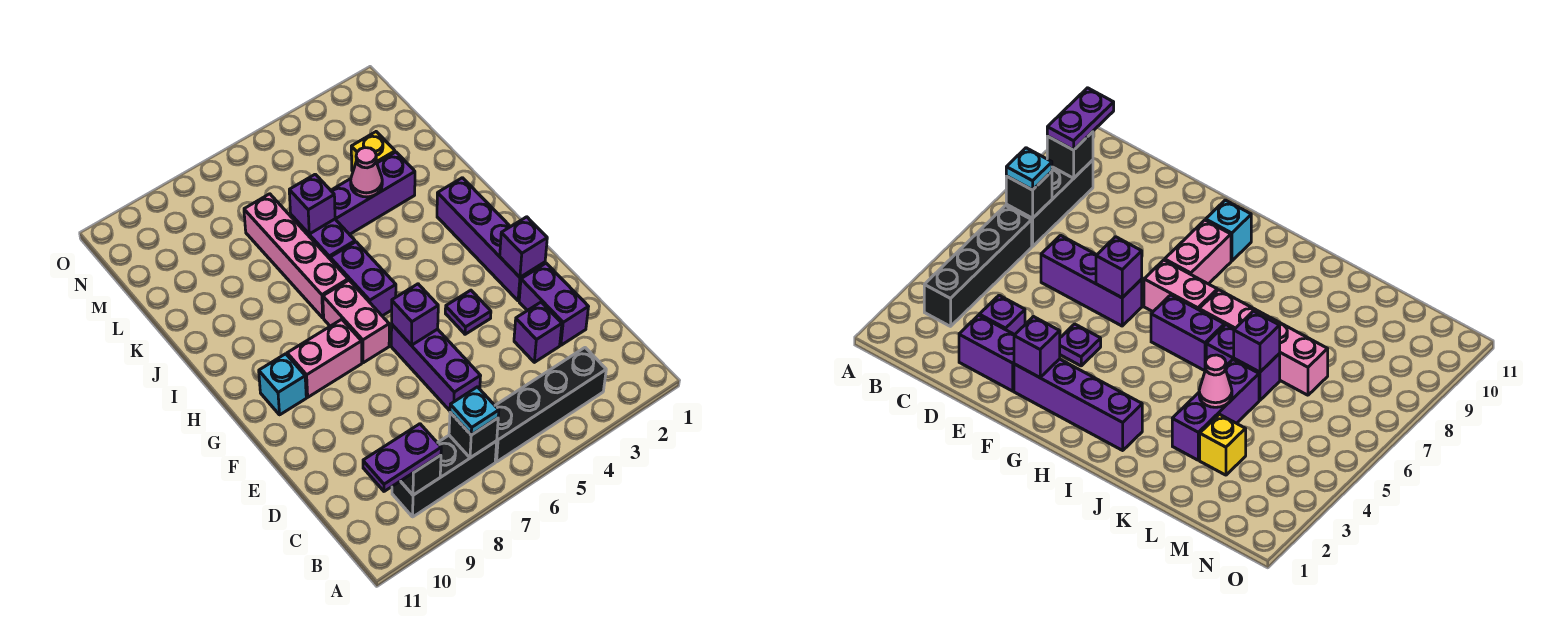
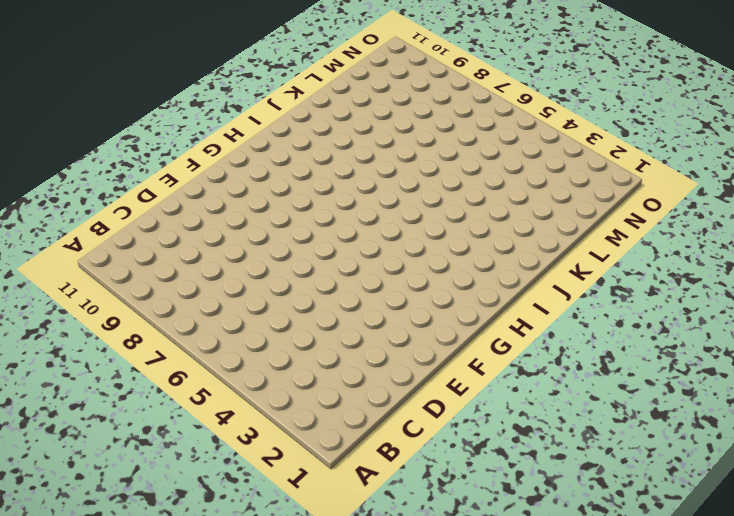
none -> black brick B3:B6 level 1
none -> black brick B7:B9 level 1
none -> purple brick D2:E2 level 1

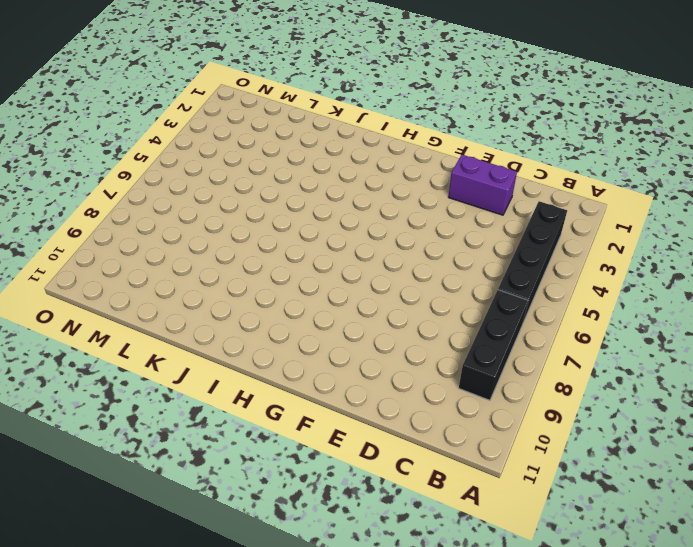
none -> purple brick D3 level 1
none -> purple brick D6:F6 level 1
none -> purple brick F2:I2 level 1

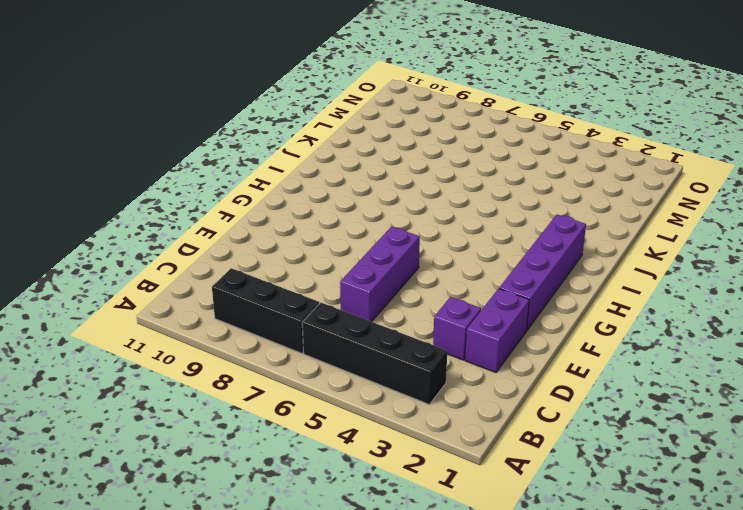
none -> purple plate F4 level 1
none -> pink brick G7:H7 level 1
none -> pink brick G8:G9 level 1

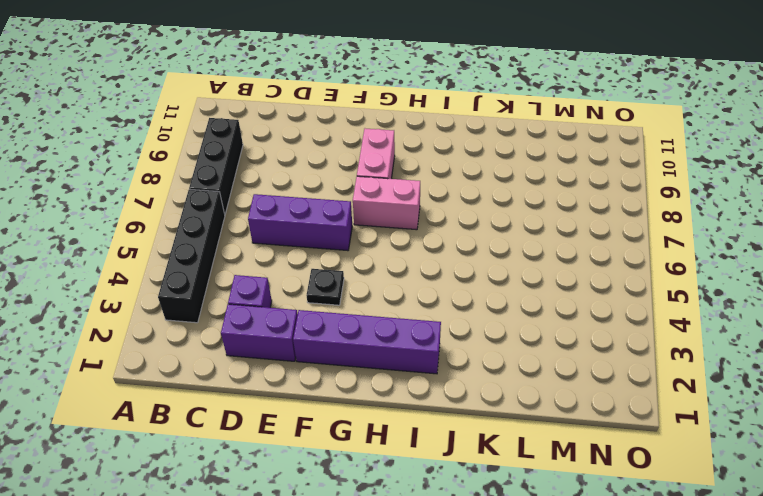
black plate F4 level 1 -> purple plate F4 level 1
none -> cyan brick G10 level 1
none -> purple brick H6:I6 level 1
none -> pink brick I7:L7 level 1

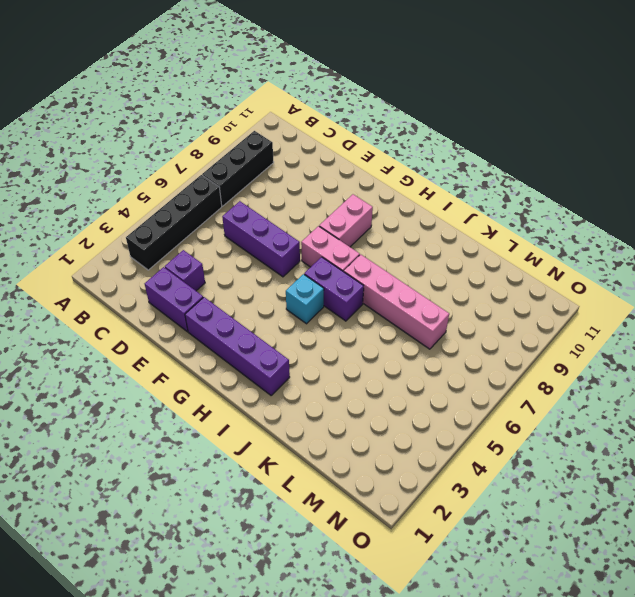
cyan brick H5 level 1 -> cyan brick G10 level 1
none -> purple plate F4 level 1
none -> purple brick J6:K6 level 1
none -> purple brick K3:K5 level 1

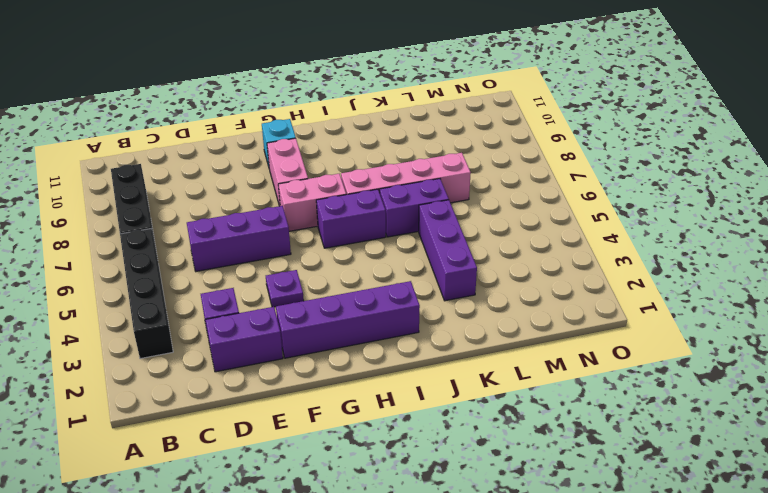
none -> yellow brick L3 level 1
none -> black brick B7 level 2
none -> black brick B9 level 2

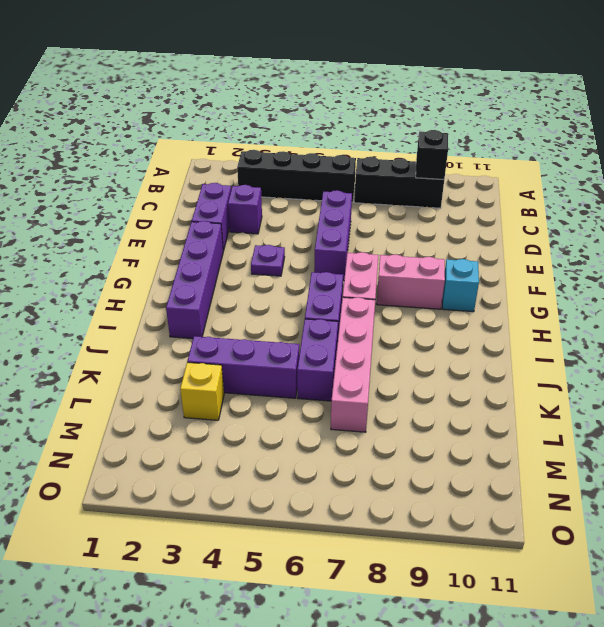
none -> black brick B7 level 2
none -> purple brick F2 level 2
none -> purple brick F6 level 2

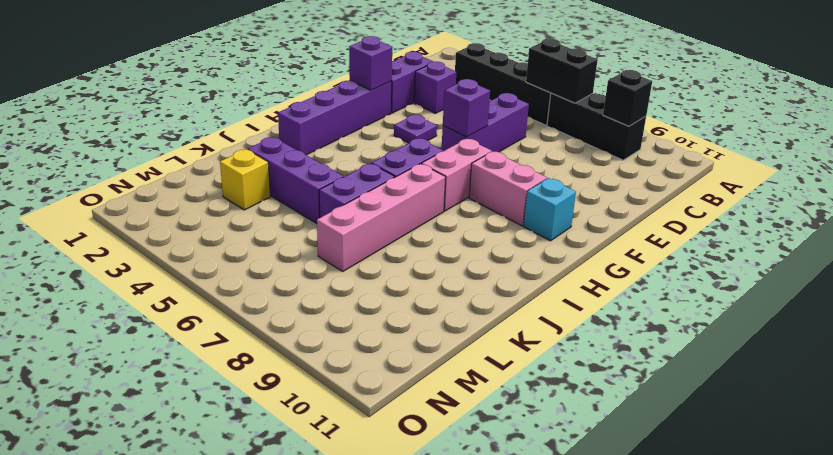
black brick B6:B7 level 2 -> black brick B7 level 2
none -> pink cone K4 level 2
none -> purple brick K6 level 2
none -> cyan plate B7 level 3

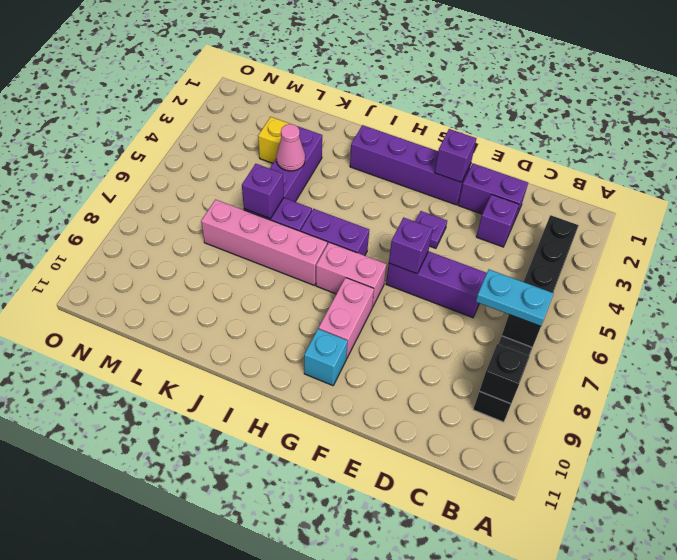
cyan plate B7:C7 level 3 -> cyan plate B7 level 3
none -> purple plate B9:B10 level 3

